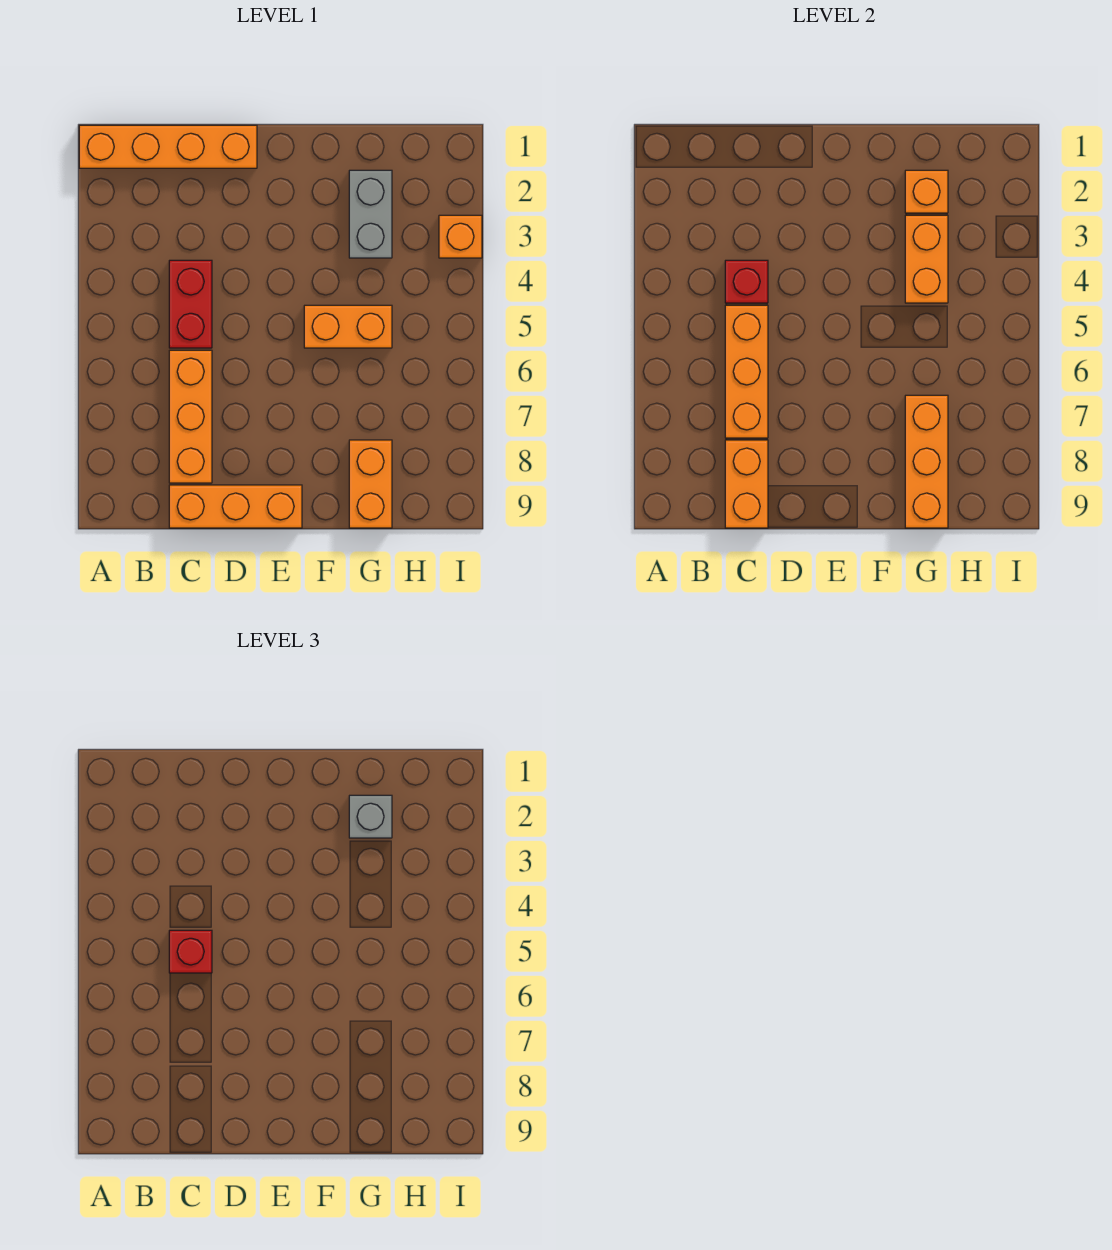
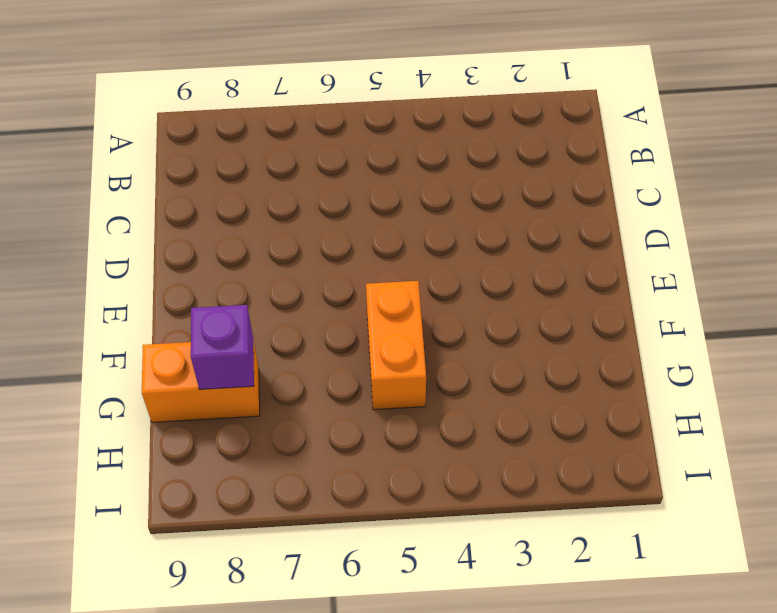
purple brick G8 level 2 -> orange brick G7:G9 level 2
none -> orange brick A1:D1 level 1
none -> red brick C4:C5 level 1
none -> orange brick C6:C8 level 1

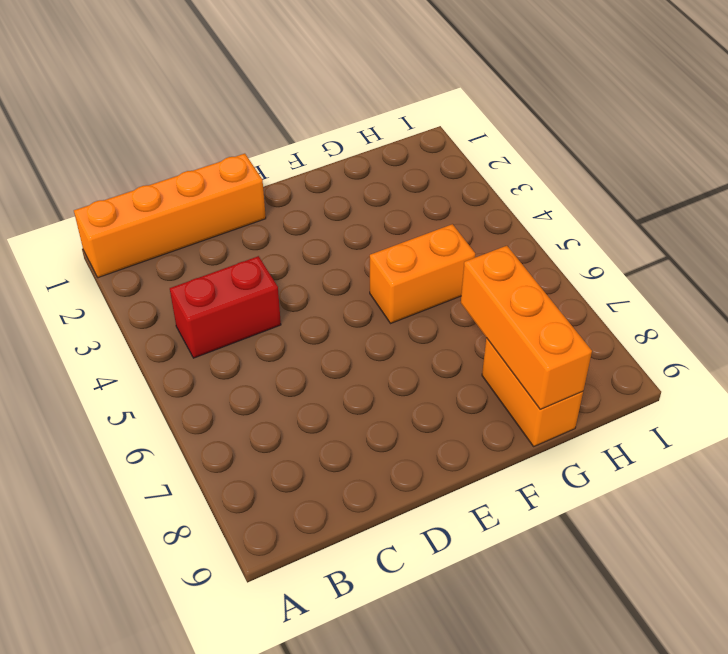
red brick B4:C4 level 1 -> red brick C4:C5 level 1
none -> orange brick C6:C8 level 1
none -> orange brick C9:E9 level 1
none -> grey brick G2:G3 level 1

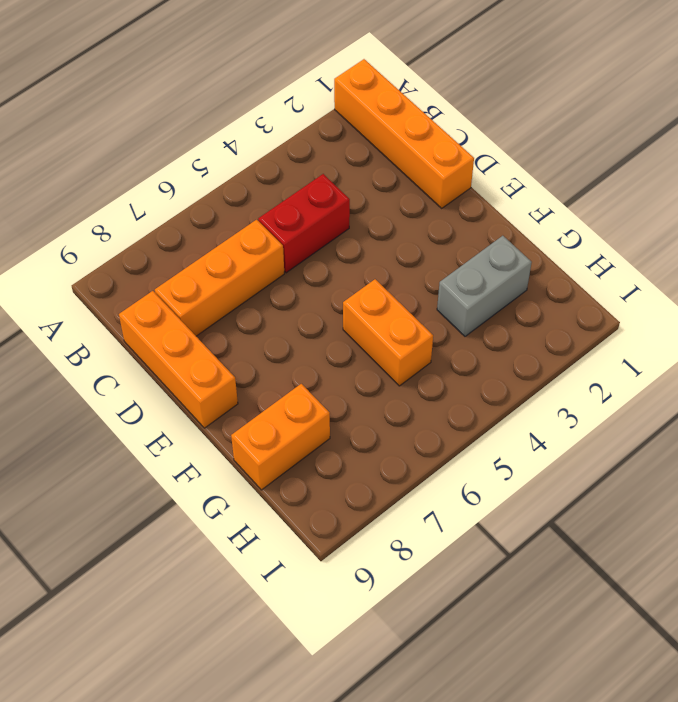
none -> orange brick I3 level 1
none -> red brick C4 level 2
none -> orange brick C5:C7 level 2

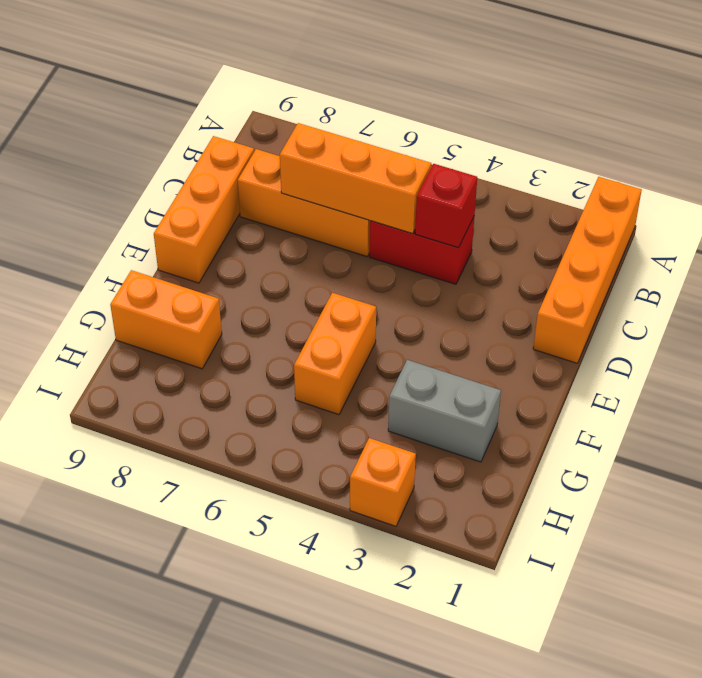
none -> orange brick C8:C9 level 2
none -> orange brick G2 level 2
none -> orange brick G3:G4 level 2

